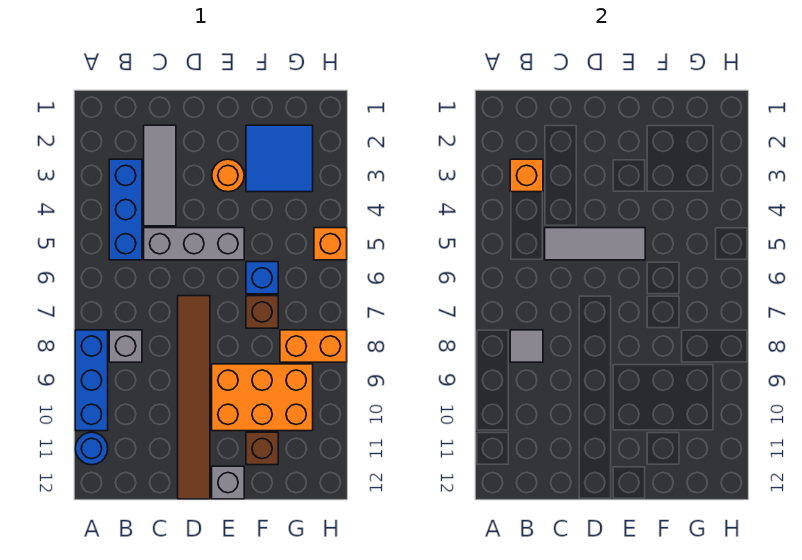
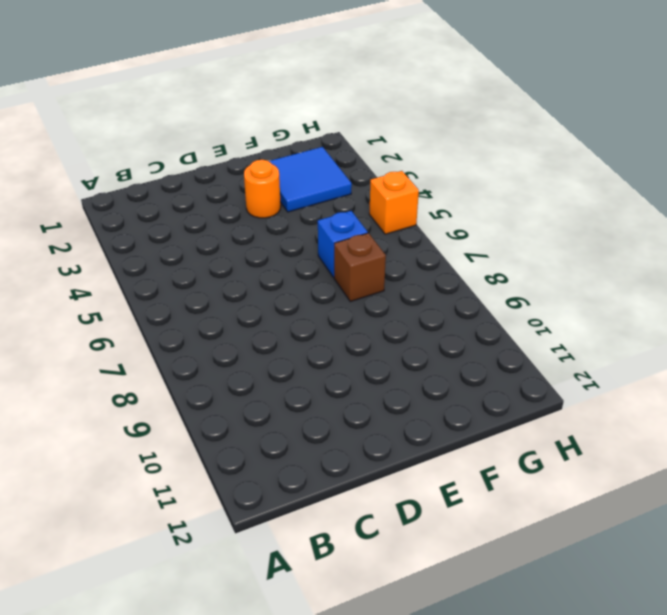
none -> blue brick A8:A10 level 1
none -> blue round brick A11 level 1
none -> blue brick B3:B5 level 1

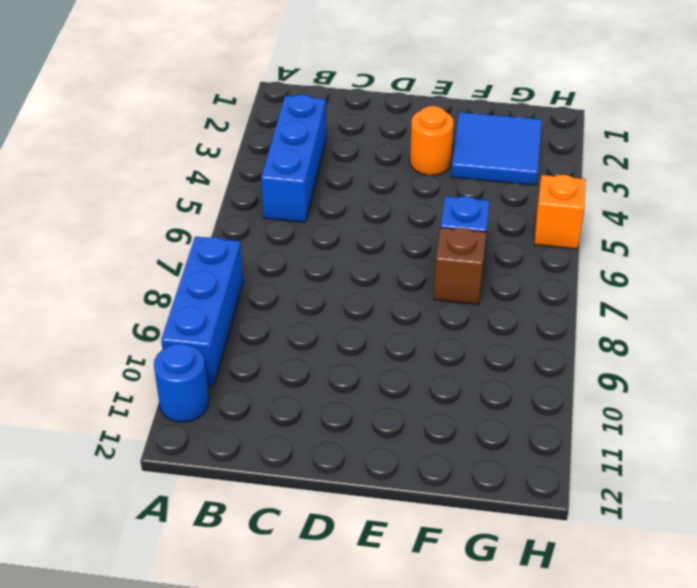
none -> grey brick B8 level 1
none -> grey tile C2:C4 level 1
none -> grey brick C5:E5 level 1

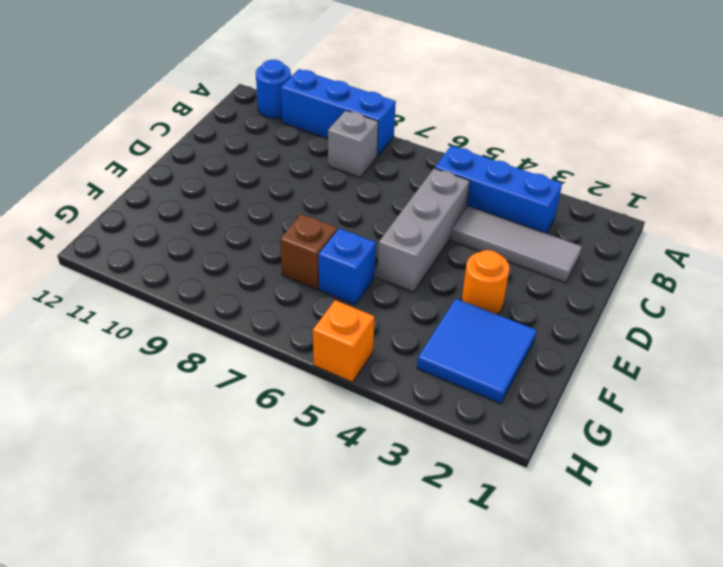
none -> brown tile D7:D12 level 1
none -> orange brick E9:G10 level 1
none -> grey brick E12 level 1

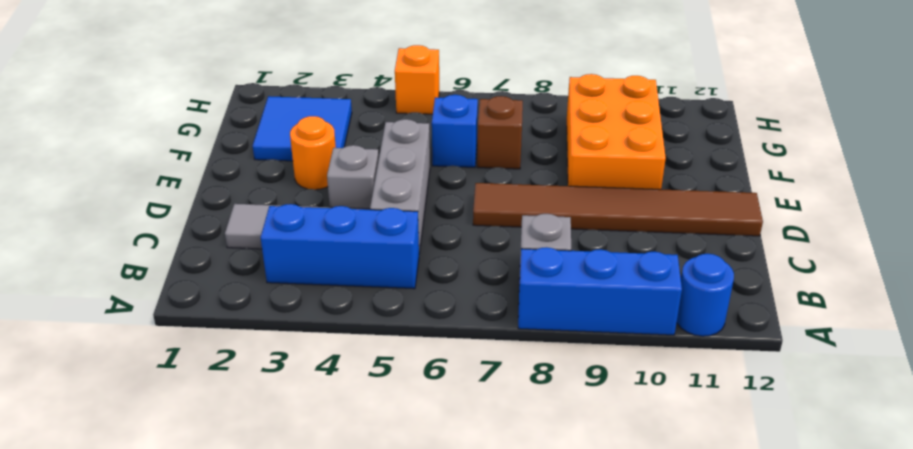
grey brick D4 level 1 -> grey brick E12 level 1
none -> brown brick F11 level 1
none -> orange brick G8:H8 level 1
none -> orange brick B3 level 2

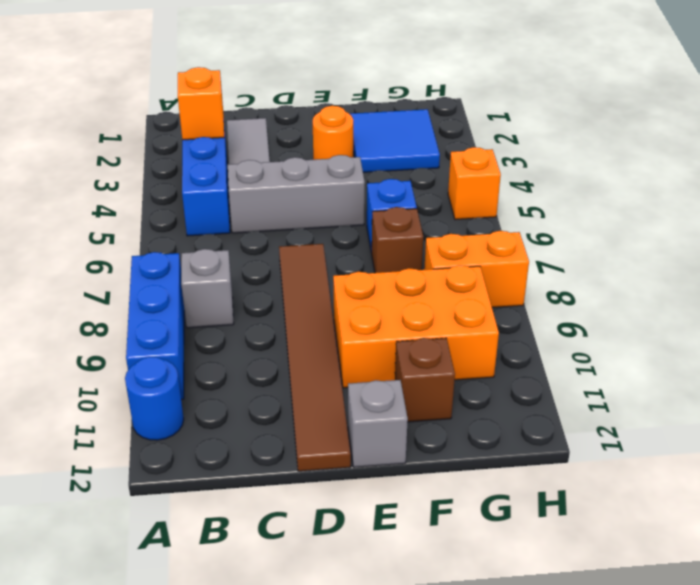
none -> grey tile B8 level 2
none -> grey tile C5:E5 level 2

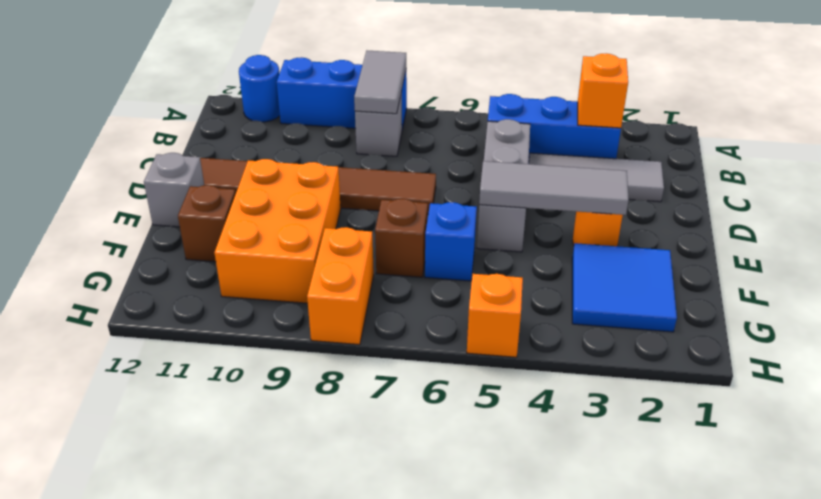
grey tile A8:B8 level 2 -> grey tile B8 level 2
grey tile E3:E5 level 2 -> grey tile C5:E5 level 2

